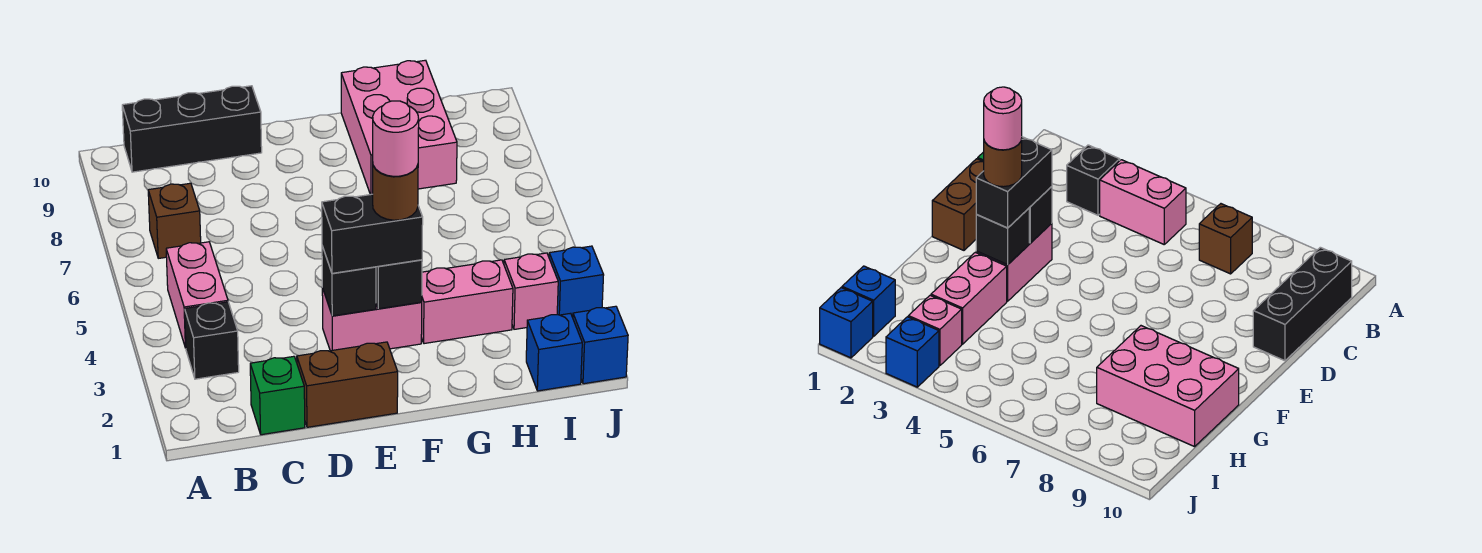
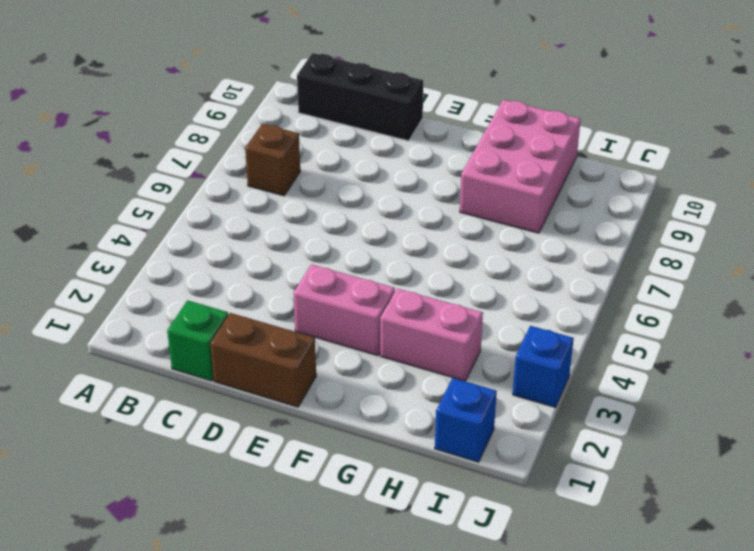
none -> black brick B3 level 1
none -> pink brick B4:B5 level 1
none -> pink brick I3 level 1

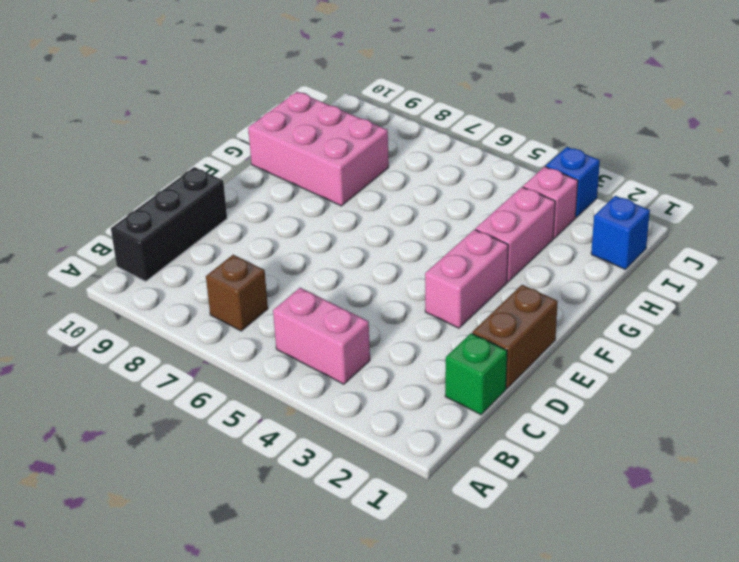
none -> black brick B3 level 1
none -> blue brick J1 level 1
none -> black brick E3 level 2

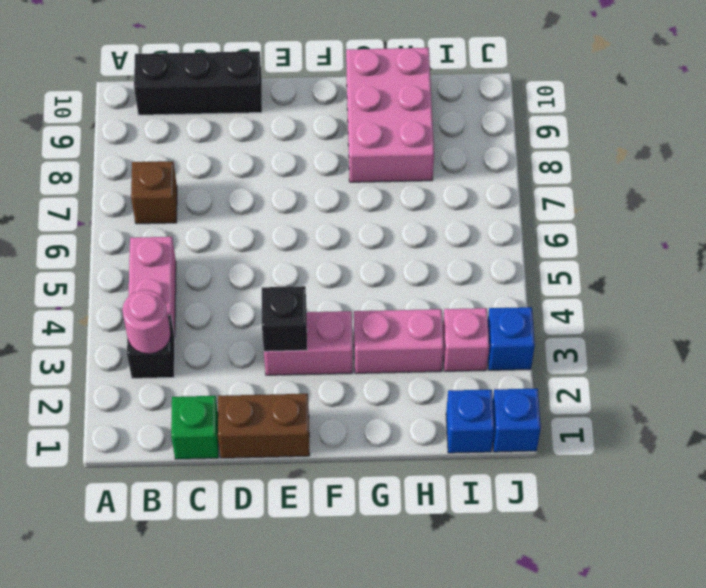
pink round brick B3 level 2 -> pink round brick F3 level 5
none -> black brick F3 level 2
none -> black brick E3:F3 level 3
none -> brown round brick F3 level 4

